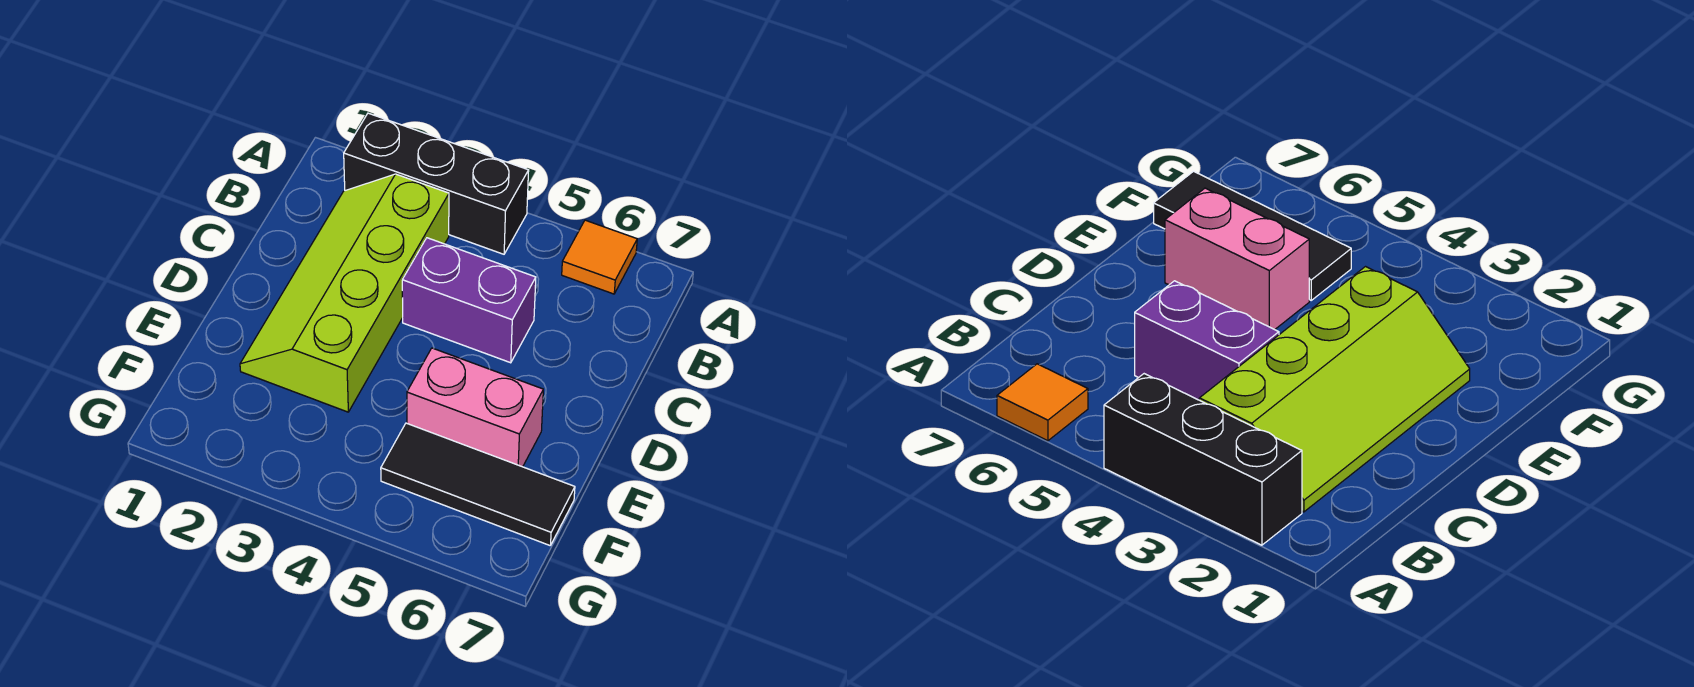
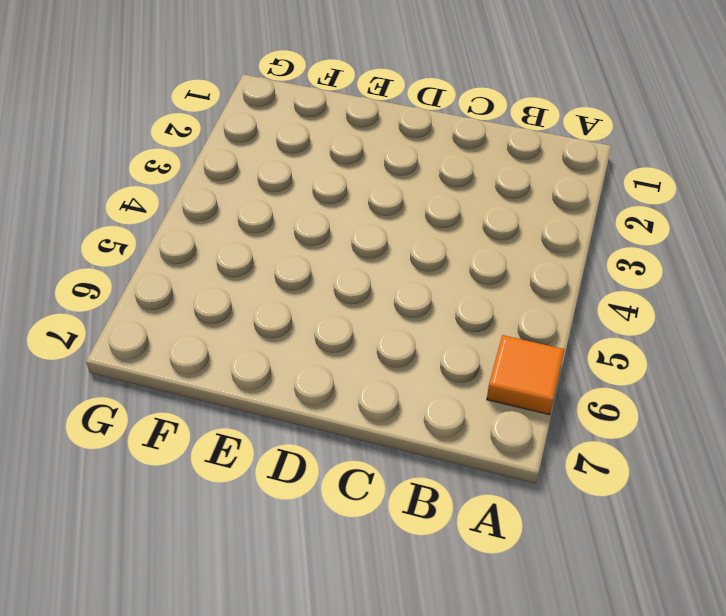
none -> black brick A2:A4 level 1
none -> lime slope B2:E3 level 1 top 3

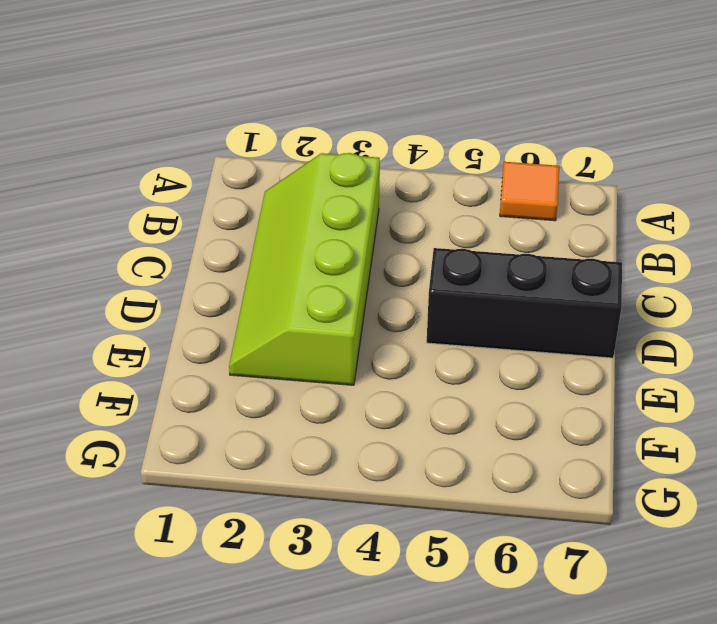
black brick D5:D7 level 1 -> black brick A2:A4 level 1
none -> purple brick C4:C5 level 1
none -> pink brick E5:E6 level 1

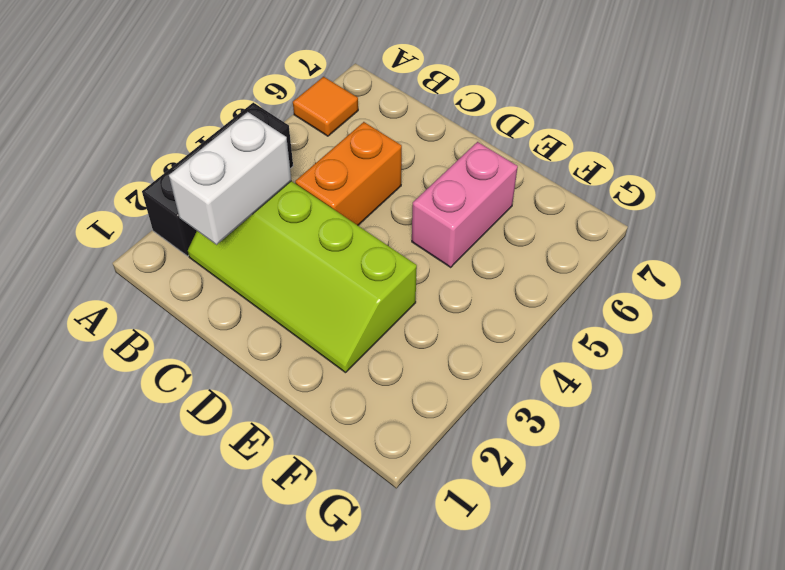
white brick B2:B3 level 2 -> none
orange brick C4:C5 level 1 -> purple brick C4:C5 level 1
none -> black tile F5:F7 level 1

